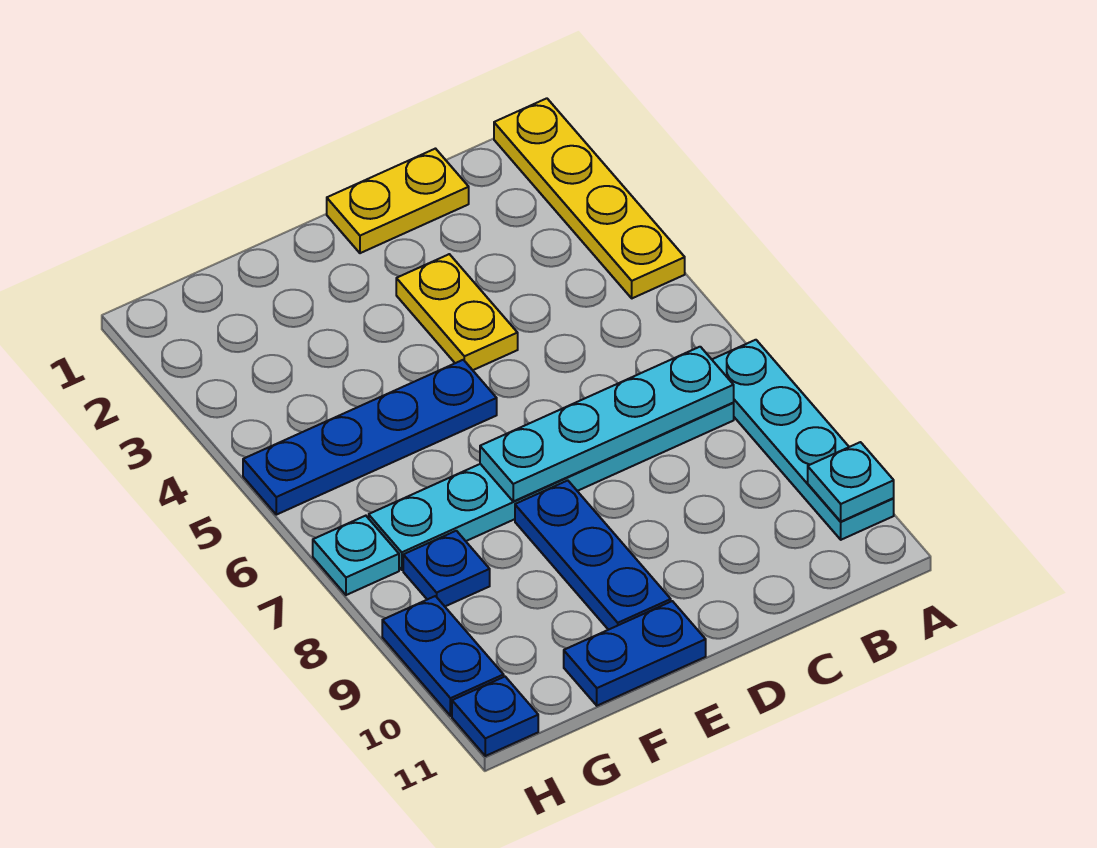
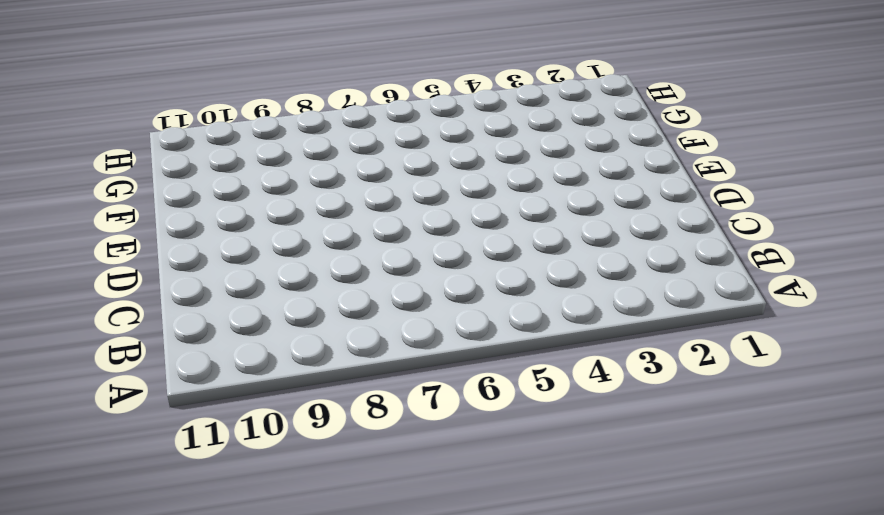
none -> yellow plate A1:A4 level 1
none -> cyan plate A7:A10 level 1
none -> cyan plate B7:G7 level 1

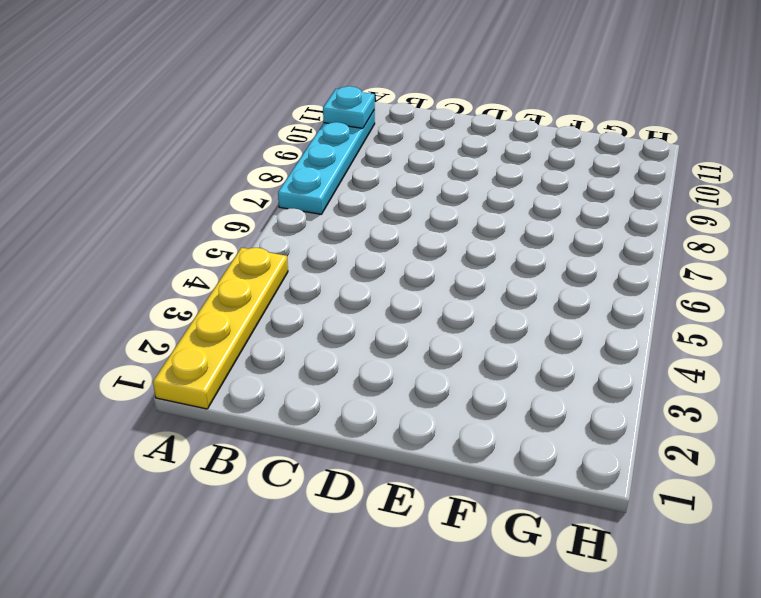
none -> cyan plate B7:G7 level 1
none -> yellow plate C1:D1 level 1
none -> yellow plate D3:D4 level 1

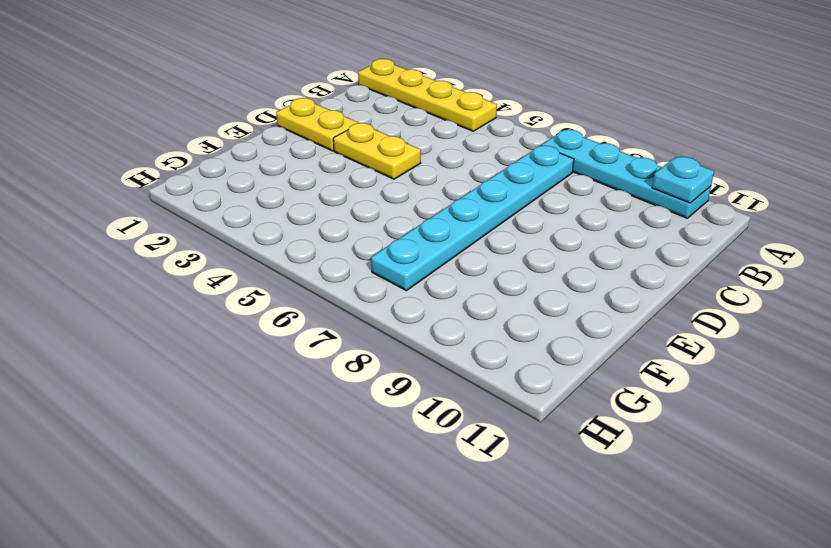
yellow plate D1:D2 level 1 -> yellow plate C1:D1 level 1
none -> blue plate E5:H5 level 1
none -> blue plate E8:E10 level 1
none -> blue plate E11:F11 level 1

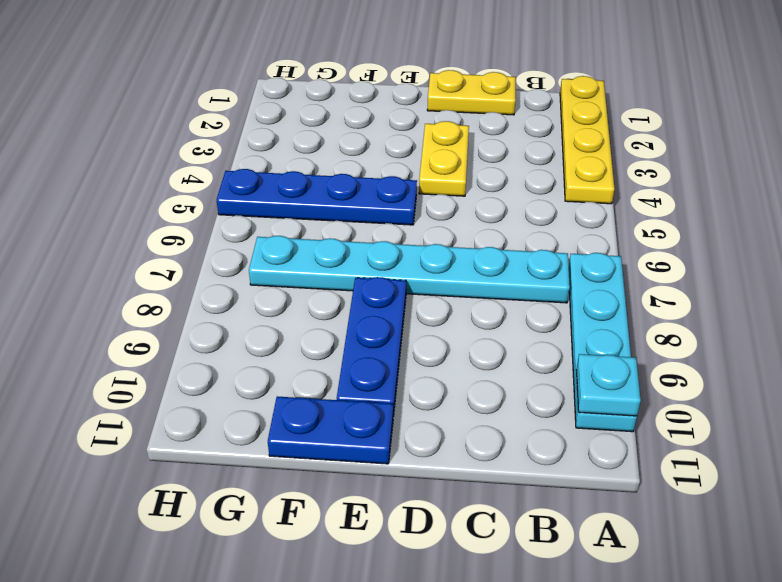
none -> blue plate G8 level 1
none -> cyan plate H7 level 1
none -> blue plate H9:H10 level 1

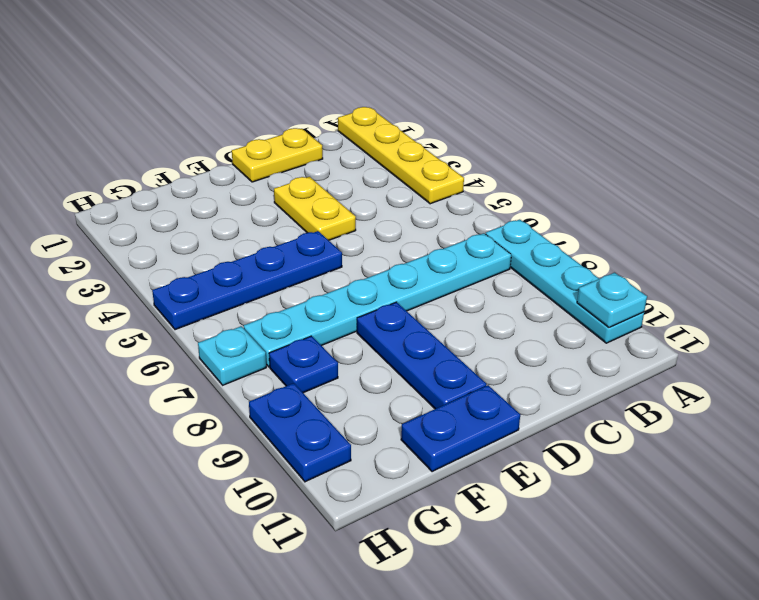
none -> blue plate H11 level 1
none -> cyan plate B7:E7 level 2

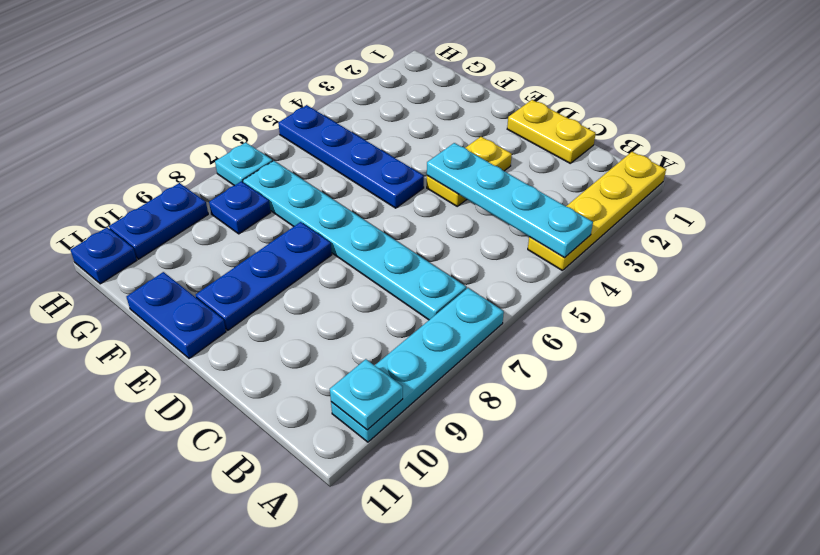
cyan plate A4:D4 level 2 -> cyan plate B7:E7 level 2

